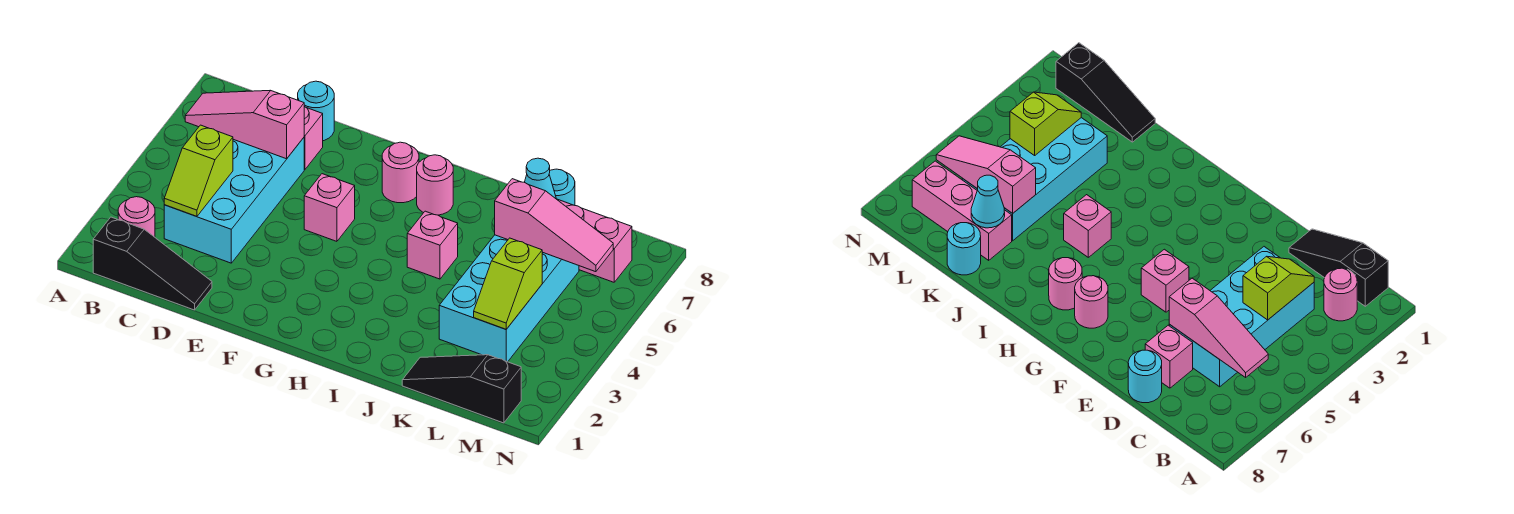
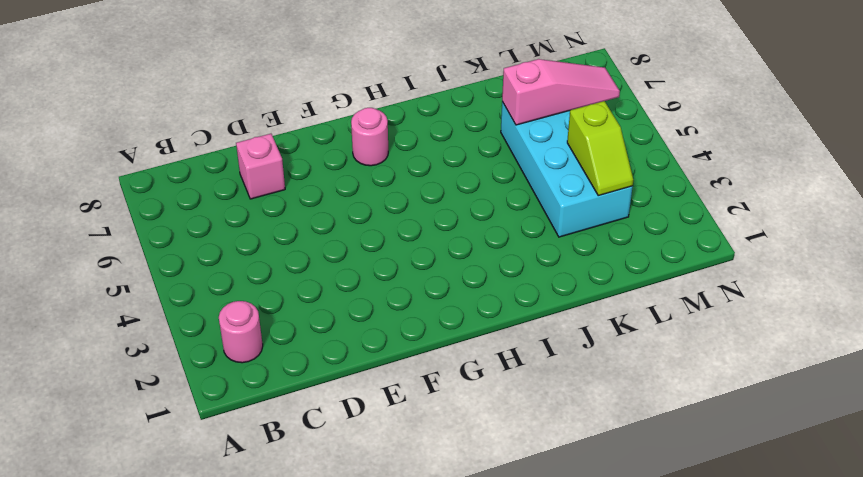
none -> black slope B1:D1 level 1 top B
none -> cyan brick C3:D6 level 1
none -> cyan round brick D8 level 1

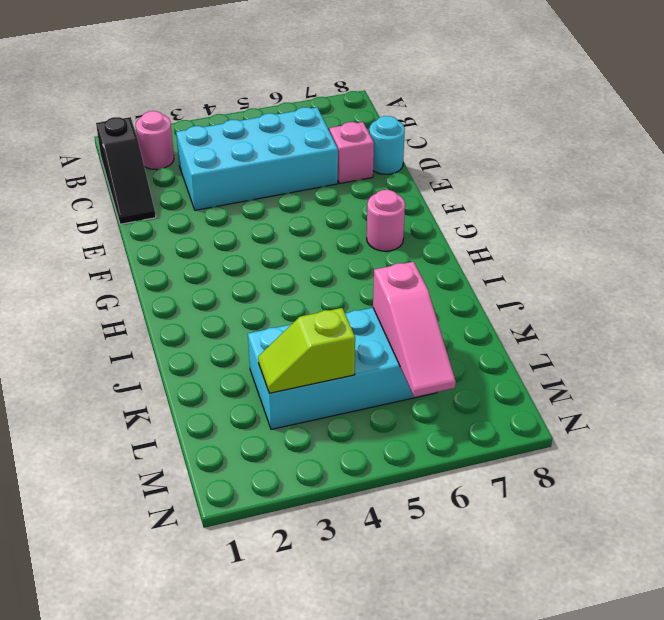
none -> pink brick F5 level 1
none -> pink round brick H7 level 1
none -> pink brick I5 level 1

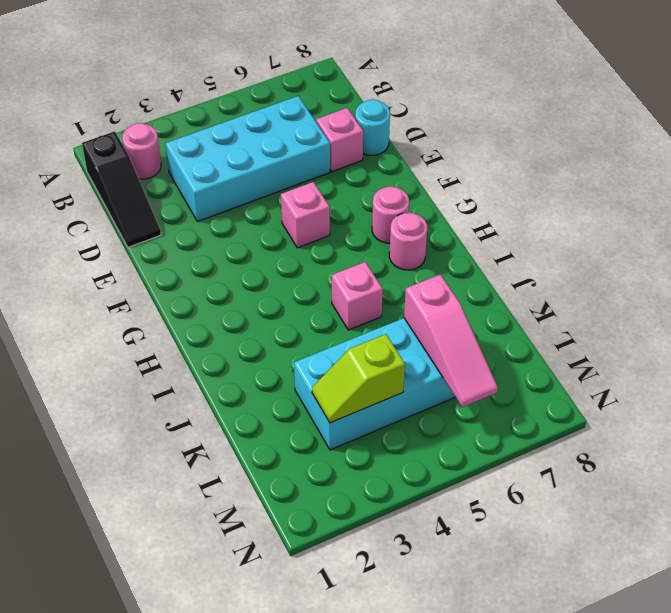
none -> black slope K1:M1 level 1 top M
none -> pink brick K7:M7 level 1
none -> cyan round brick K8 level 1

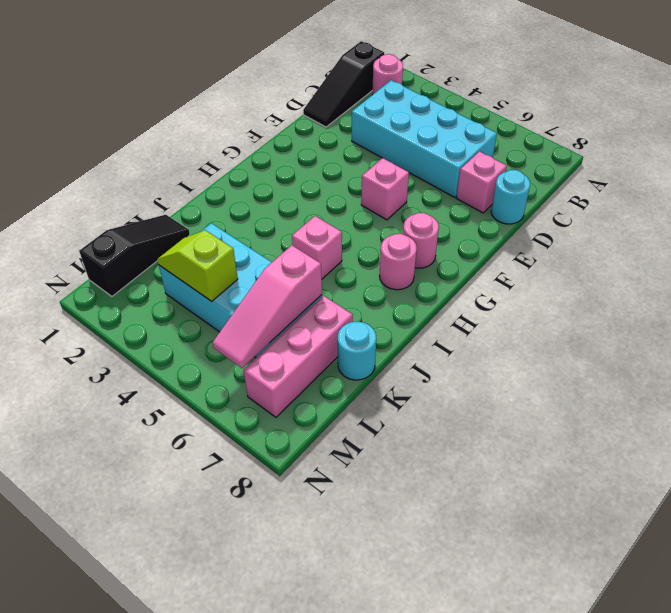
none -> pink slope B6:D6 level 2 top D
none -> lime slope C3:C4 level 2 top 4
none -> cyan cone K7 level 2

